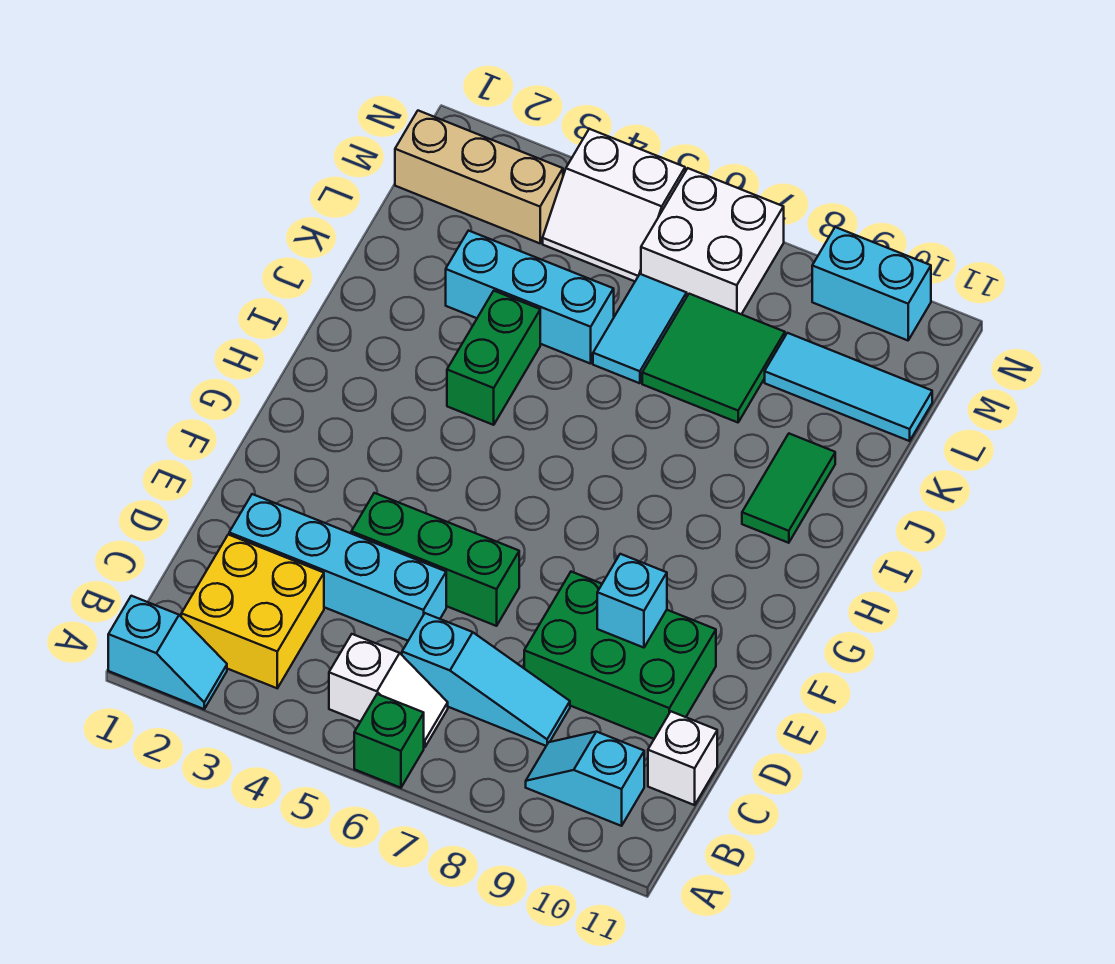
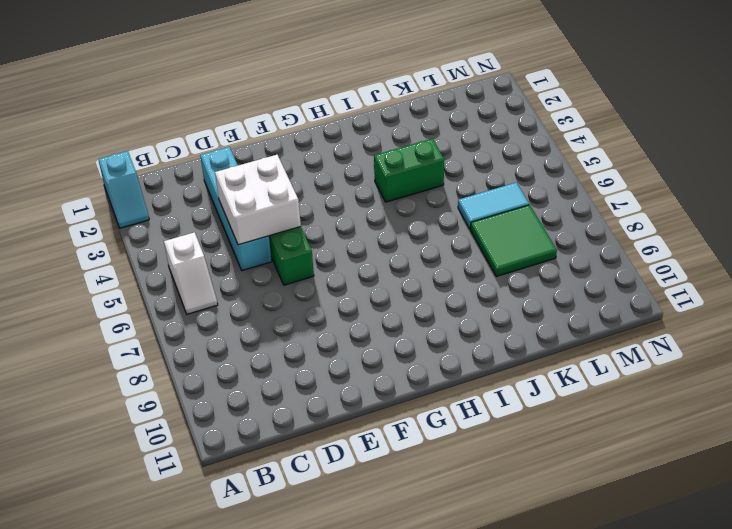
white brick D4:E5 level 2 -> white brick M6:N7 level 1
none -> green brick A6 level 1
none -> yellow brick B2:C3 level 1
none -> cyan slope B9:B10 level 1 top 10

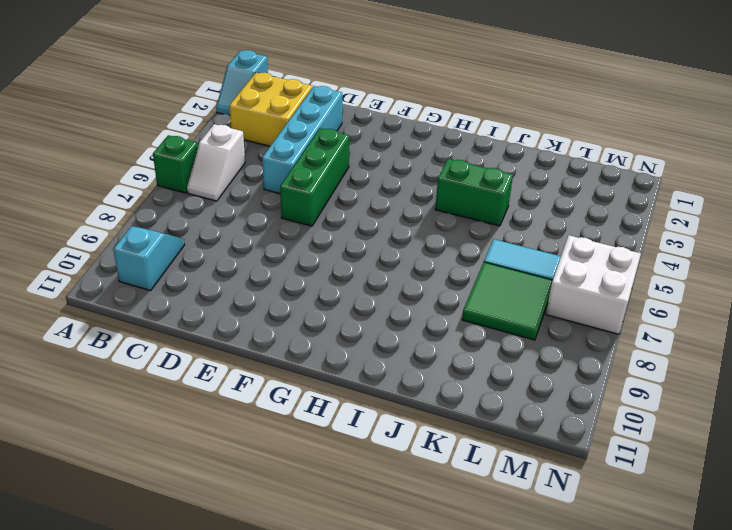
none -> cyan slope C6:C8 level 1 top 6
none -> white brick C11 level 1
none -> green brick D8:E10 level 1

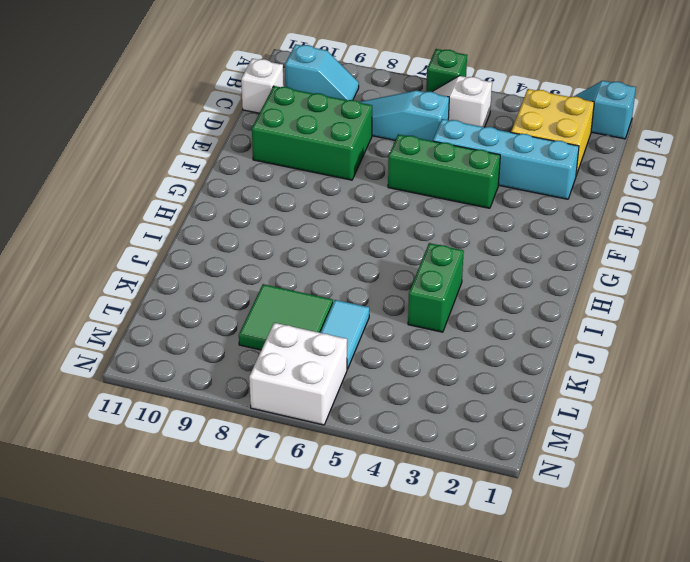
none -> green tile I10:J10 level 1
none -> cyan brick K3:K5 level 1
none -> cyan tile L9:L11 level 1

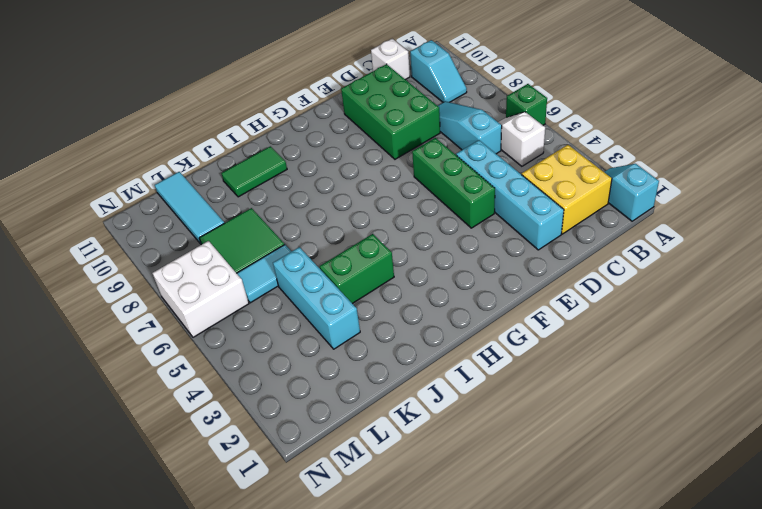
none -> tan brick M1:M3 level 1
none -> white slope M4:N5 level 1 top N
none -> cyan brick N9:N10 level 1

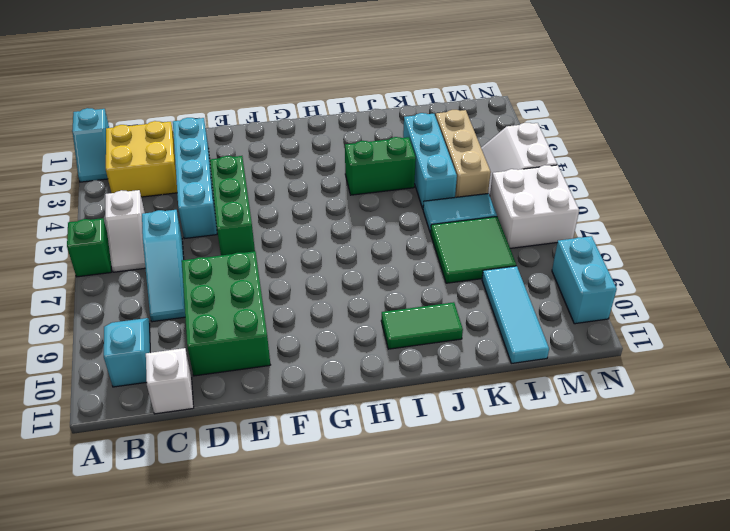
tan brick L3:L5 level 1 -> tan brick M1:M3 level 1
none -> cyan brick E9 level 2

